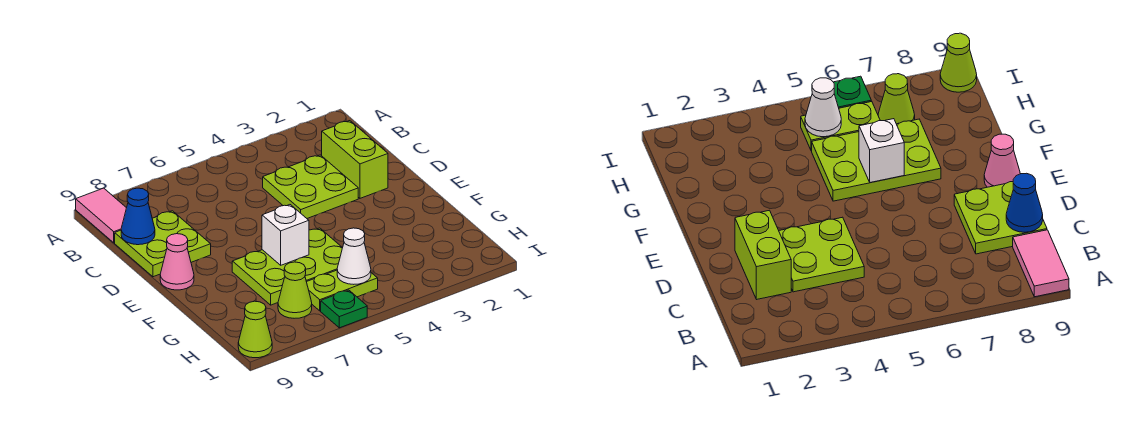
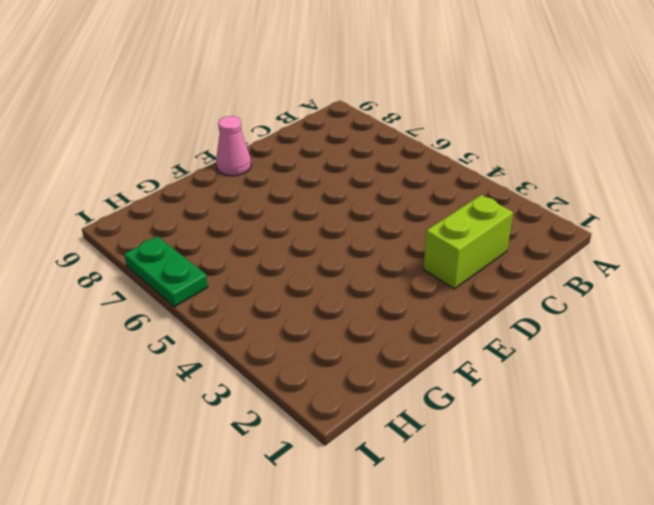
green plate I6:I7 level 1 -> green plate I6 level 1
none -> pink tile A9:B9 level 1
none -> lime plate C3:D4 level 1
none -> lime plate C8:D9 level 1

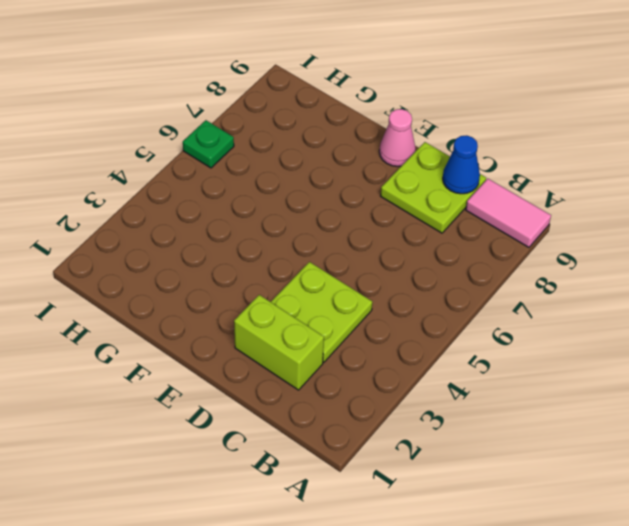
none -> lime plate F5:G7 level 1
none -> lime plate H5:H6 level 1
none -> lime cone H7 level 1

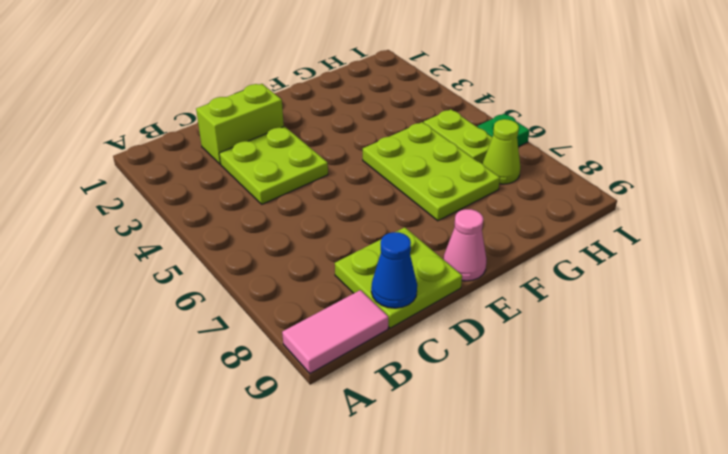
none -> lime cone I9 level 1
none -> white brick F6 level 2
none -> white cone H5 level 2

